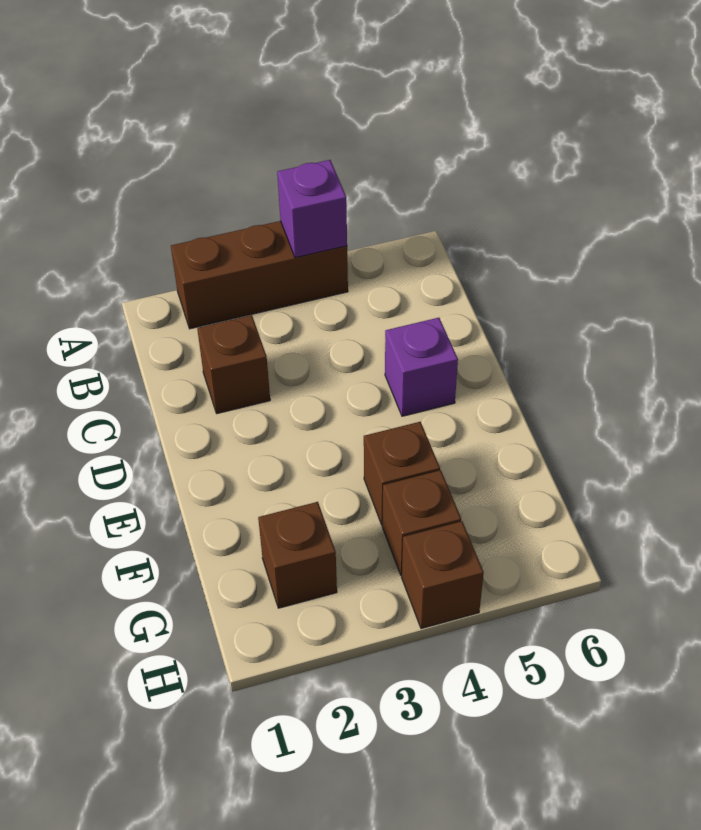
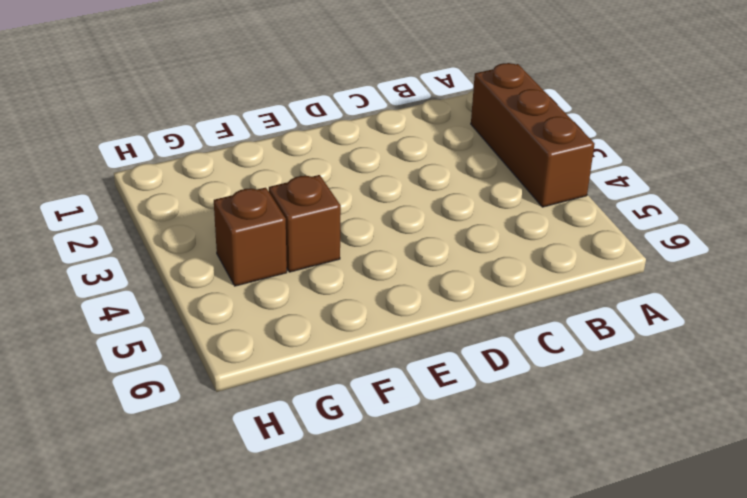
none -> brown brick C2 level 1
none -> purple brick D5 level 1

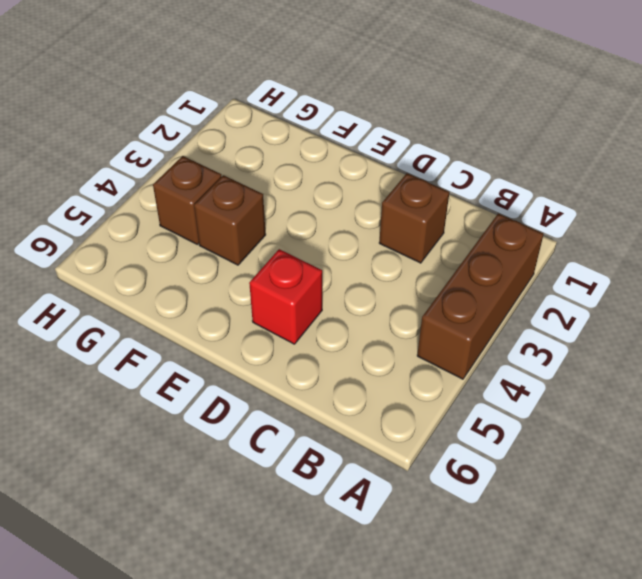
red brick D5 level 1 -> purple brick D5 level 1
none -> brown brick G2 level 1
none -> brown brick H4 level 1

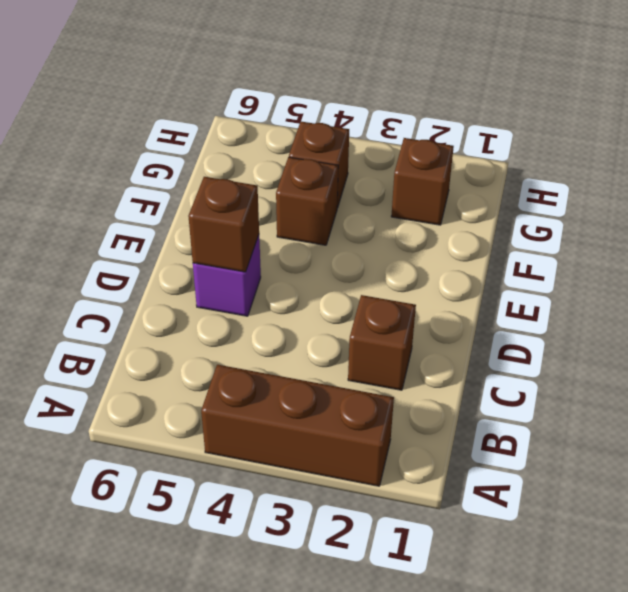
brown brick D5 level 2 -> brown brick H4 level 1
none -> purple brick A4 level 2

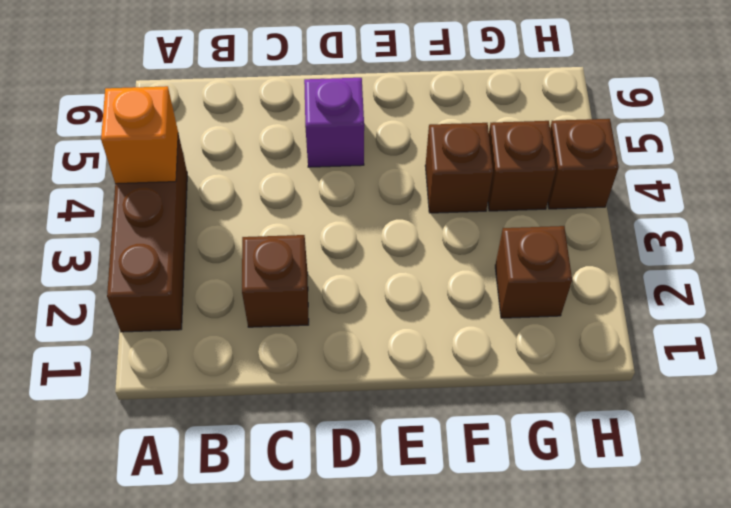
orange brick A4 level 2 -> purple brick A4 level 2

